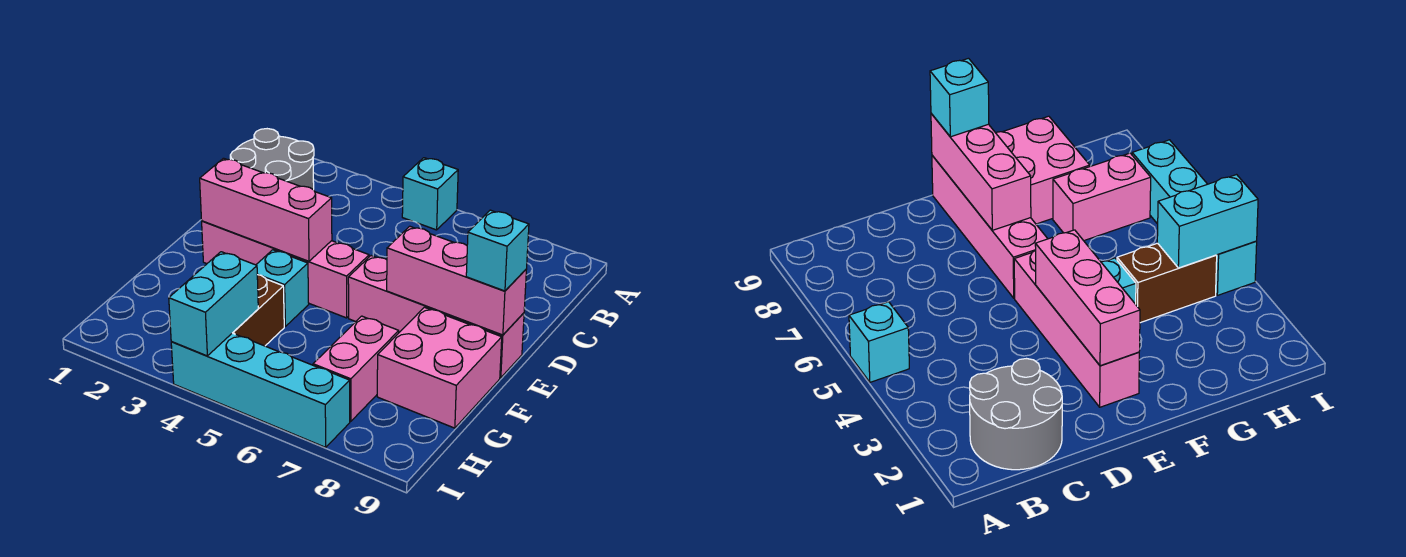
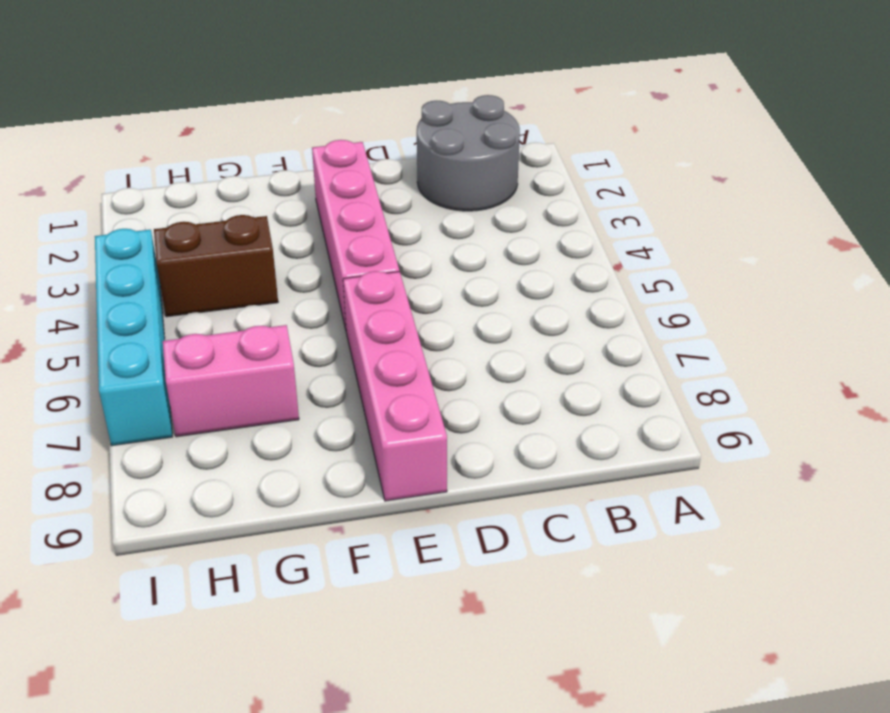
none -> cyan brick A5 level 1
none -> cyan brick F4 level 1
none -> pink brick F8:G9 level 1

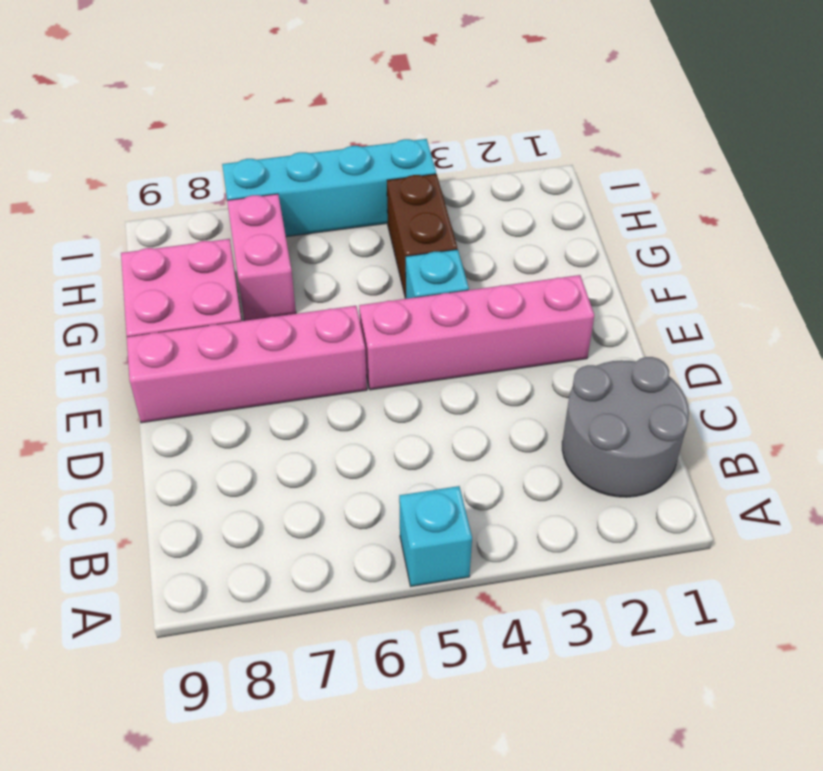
none -> pink brick E2:E4 level 2
none -> pink brick E7:E9 level 2
none -> cyan brick H4:I4 level 2

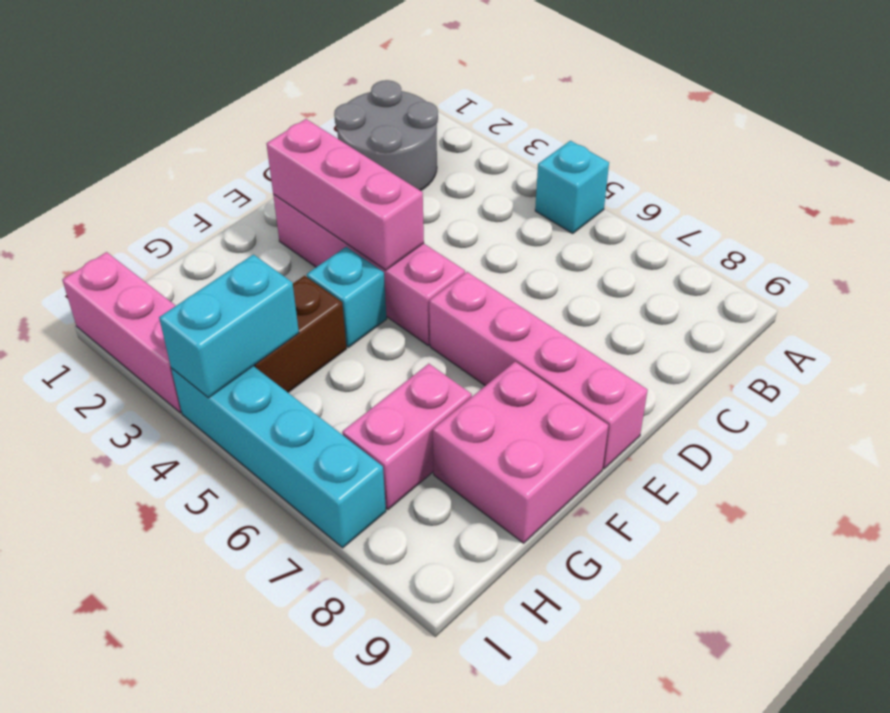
pink brick I1:I3 level 1 -> pink brick E7:E9 level 2
none -> cyan brick E9 level 3

